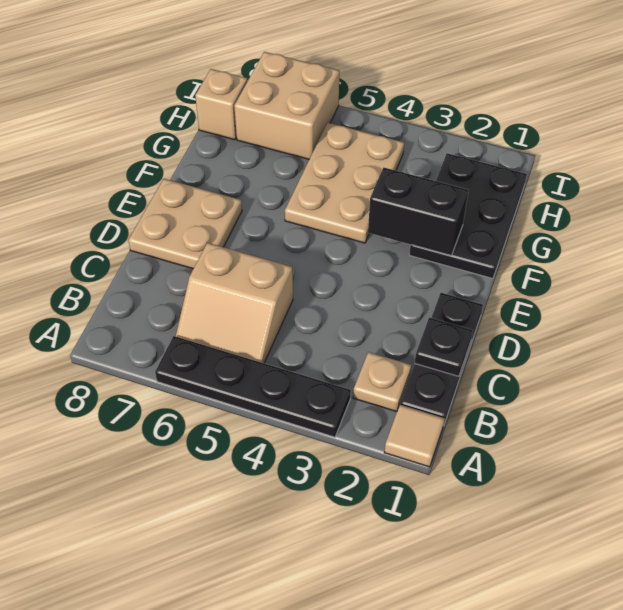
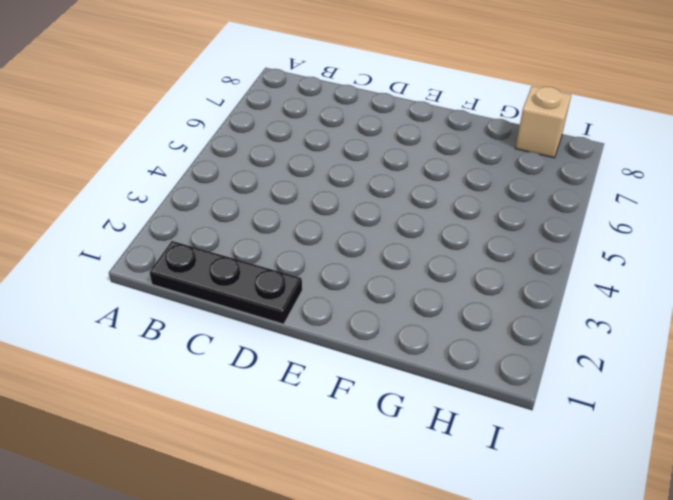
none -> tan tile A1 level 1
none -> black plate A3:A6 level 1
none -> tan plate B2 level 1

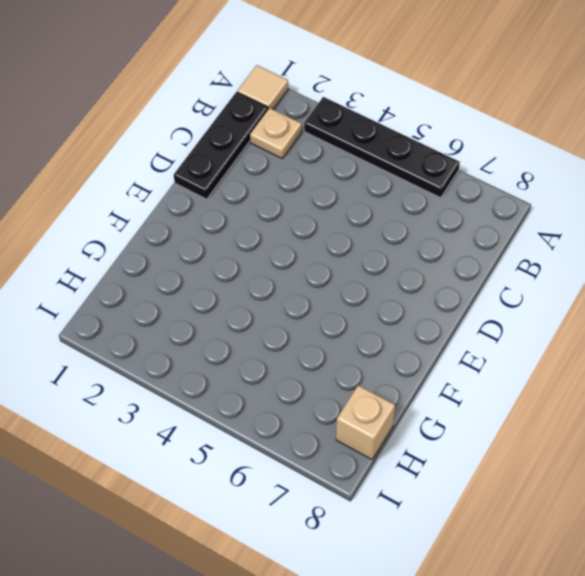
none -> tan slope B5:C6 level 1 top C
none -> tan plate D7:E8 level 1
none -> black plate F1:H2 level 1

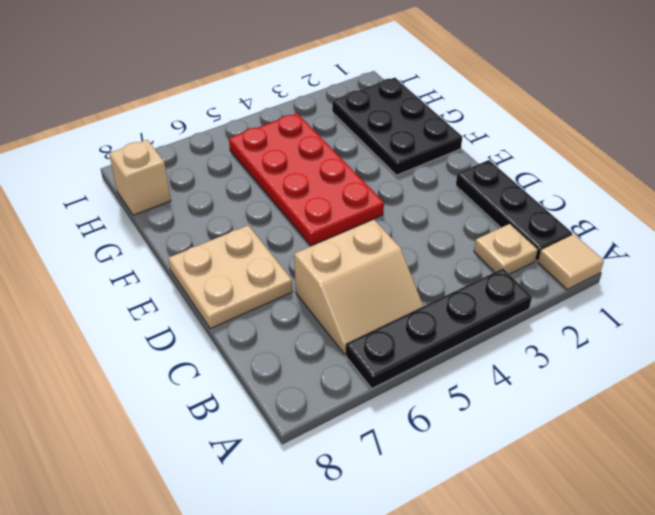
red plate E4:H5 level 1 -> tan plate F4:H5 level 1
none -> tan brick H6:I7 level 1
none -> black plate C1 level 2
none -> black brick F2:F3 level 2

